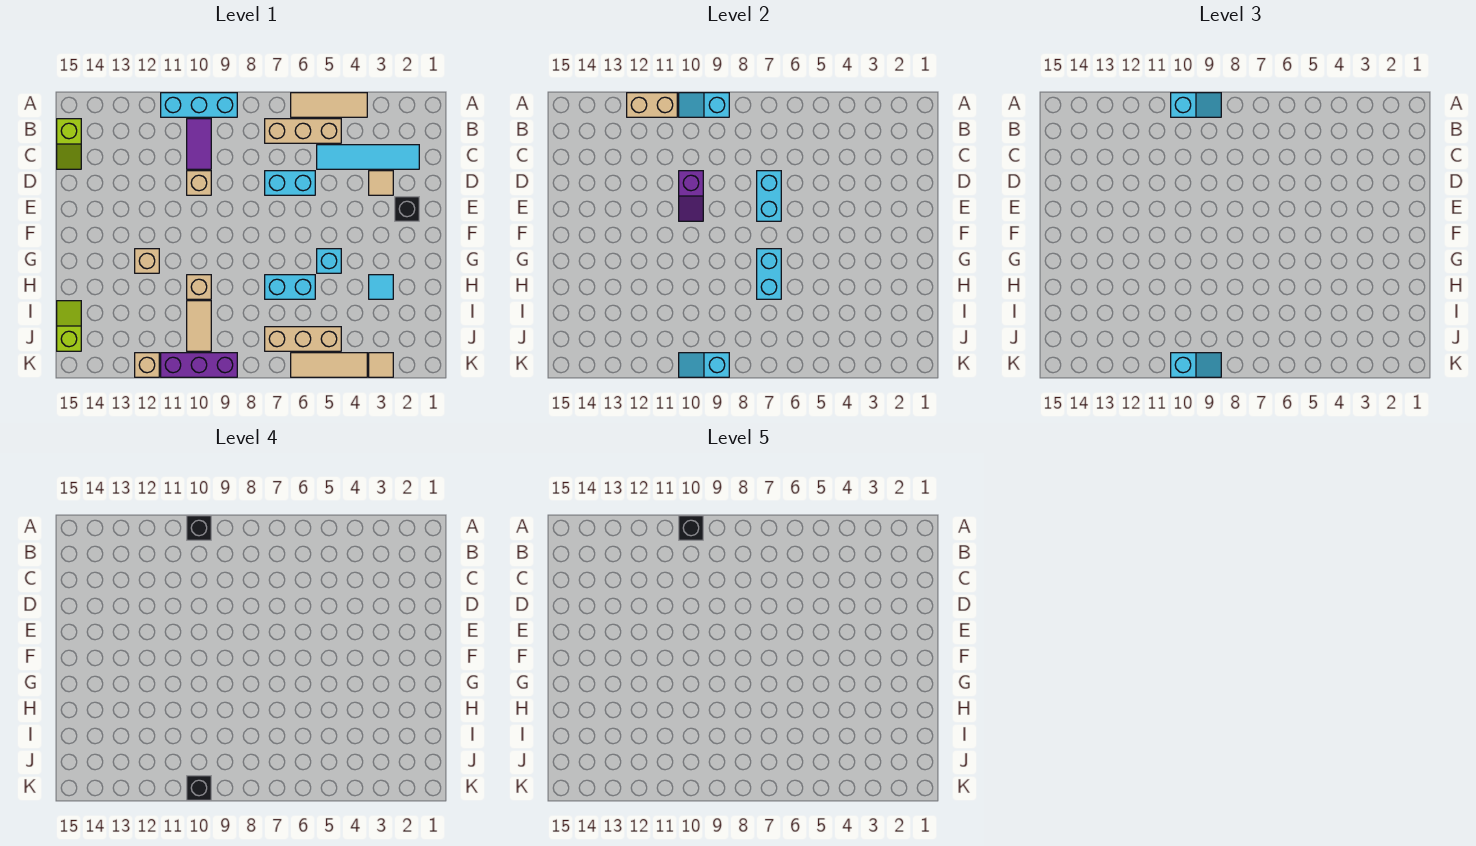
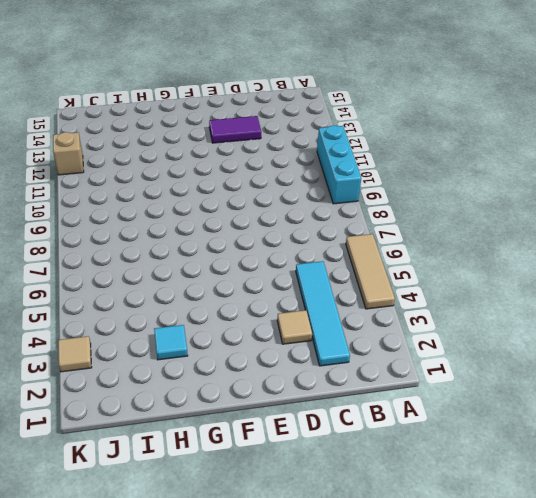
purple tile D13:E13 level 1 -> purple tile B10:C10 level 1
none -> tan brick B5:B7 level 1
none -> lime slope B15:C15 level 1 top B
none -> cyan brick D6:D7 level 1
none -> tan brick D10 level 1

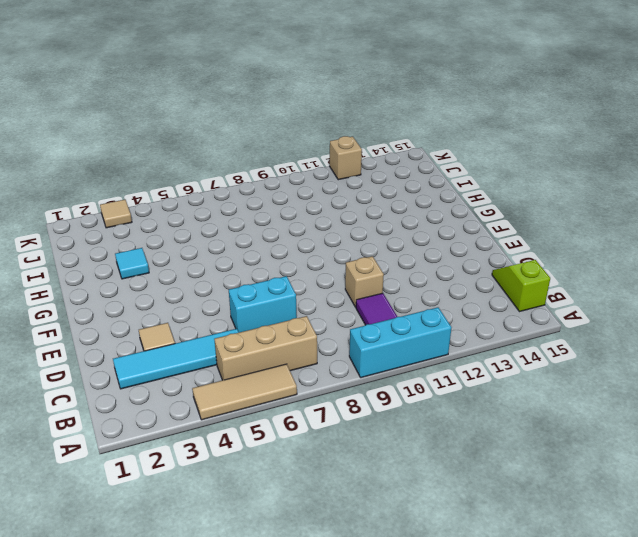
none -> black brick E2 level 1
none -> cyan brick G5 level 1
none -> tan brick G12 level 1
none -> cyan brick H6:H7 level 1

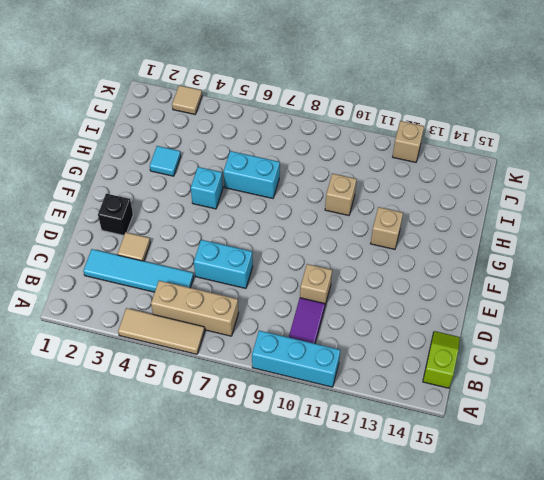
none -> tan tile I10:J10 level 1
none -> lime slope I15:J15 level 1 top J
none -> tan brick J5:J7 level 1
none -> tan tile K4:K6 level 1

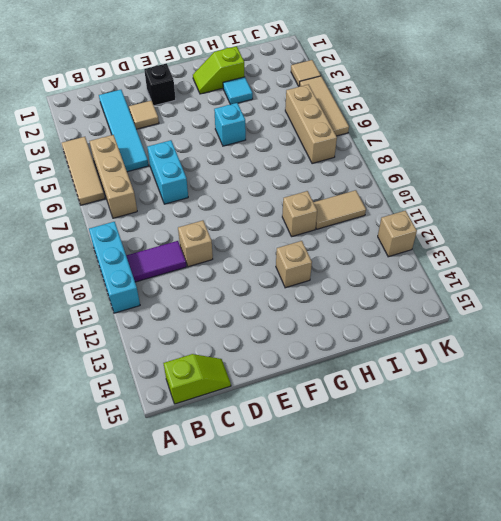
lime slope G2:H2 level 1 top H -> lime slope I15:J15 level 1 top J
none -> cyan brick H6:H7 level 1
none -> purple brick K9:K11 level 1
none -> cyan slope A9:A10 level 2 top 9
none -> tan brick A11:A12 level 2

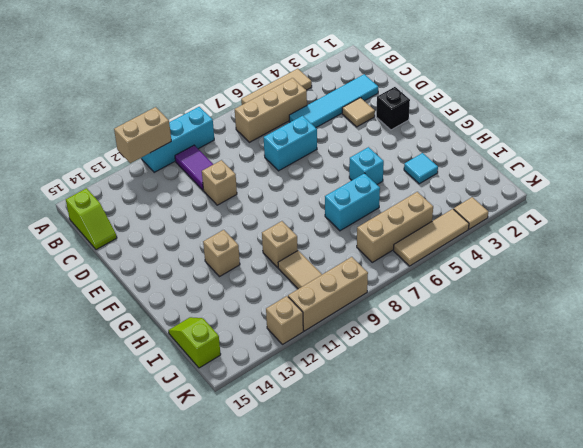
tan brick K9:K11 level 1 -> purple brick K9:K11 level 1
none -> cyan slope A9:A10 level 2 top 9
none -> cyan brick D7:E7 level 2
none -> purple slope D10:E10 level 2 top D
none -> cyan brick G7:H7 level 2

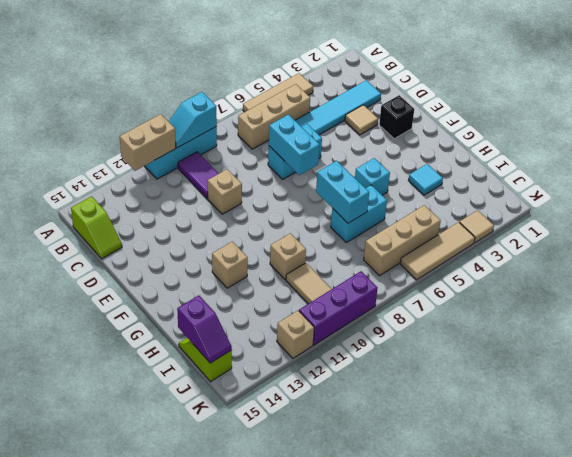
purple slope I15:J15 level 2 top I -> purple slope D10:E10 level 2 top D
none -> cyan slope K9:K10 level 2 top 9
none -> cyan slope A9:A10 level 3 top 10
none -> cyan slope K9:K10 level 3 top 10
none -> black brick A10 level 4

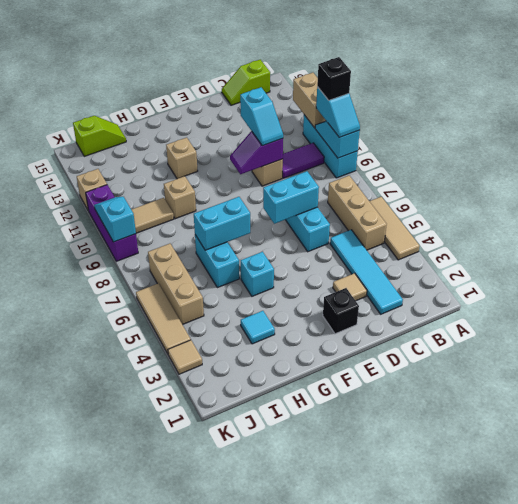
cyan slope D10:D11 level 3 top 11 -> cyan slope K9:K10 level 3 top 10
none -> black brick K10 level 4
none -> black brick A10 level 5

